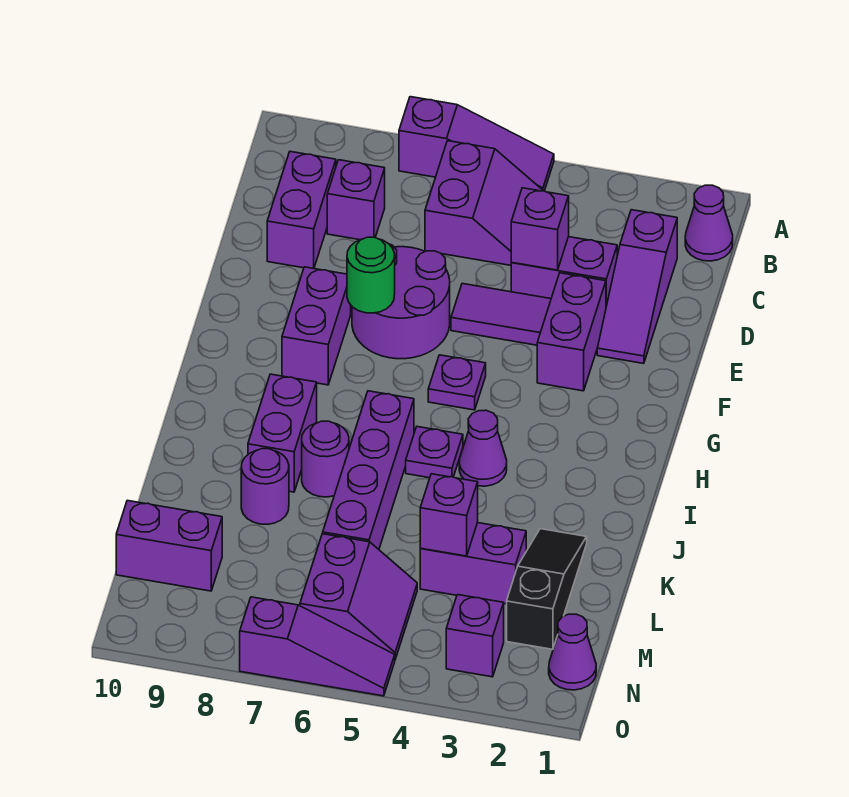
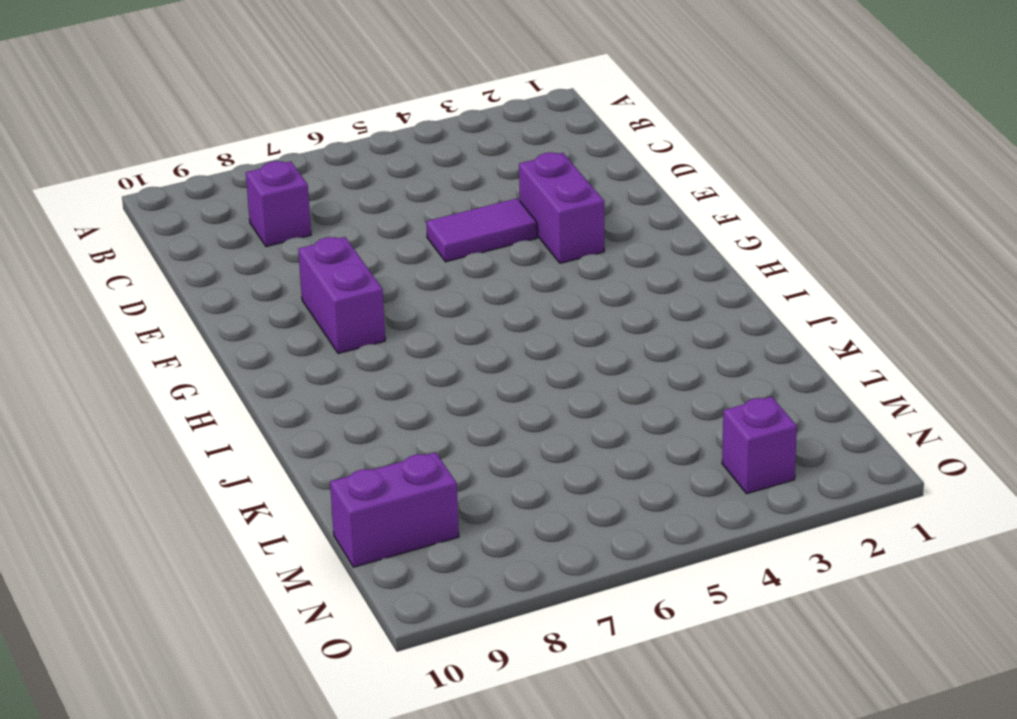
none -> purple slope A5:A7 level 1 top 7
none -> purple cone B1 level 1
none -> purple slope B5:C6 level 1 top 6

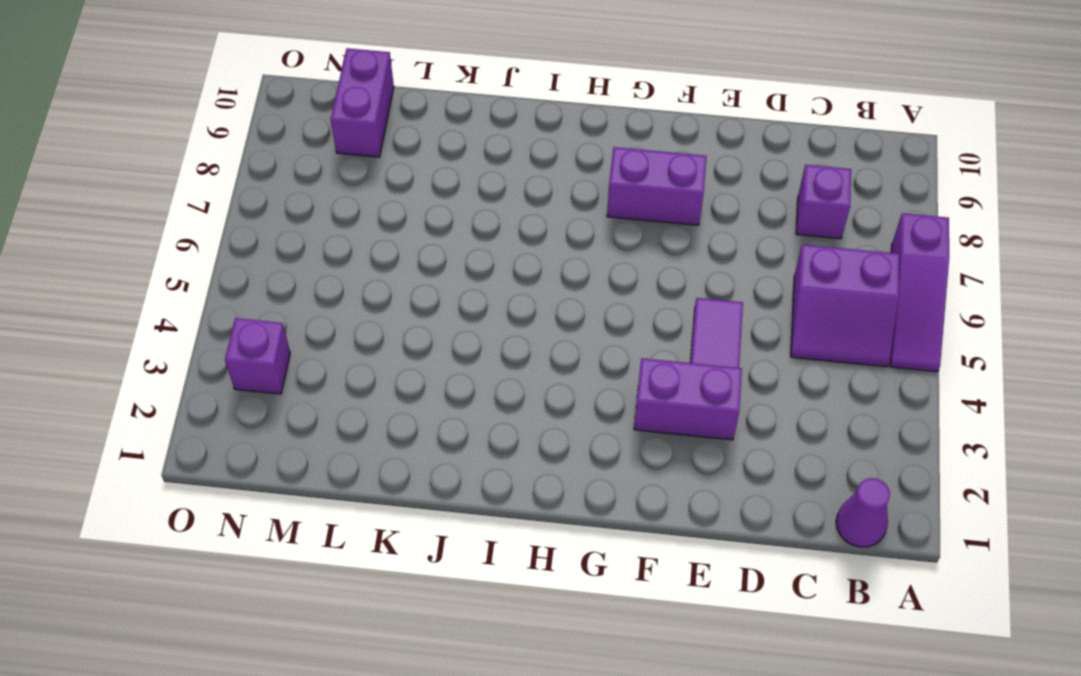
none -> purple slope C2:E2 level 1 top C
none -> purple brick C9:D9 level 1
none -> purple brick D3:D4 level 1

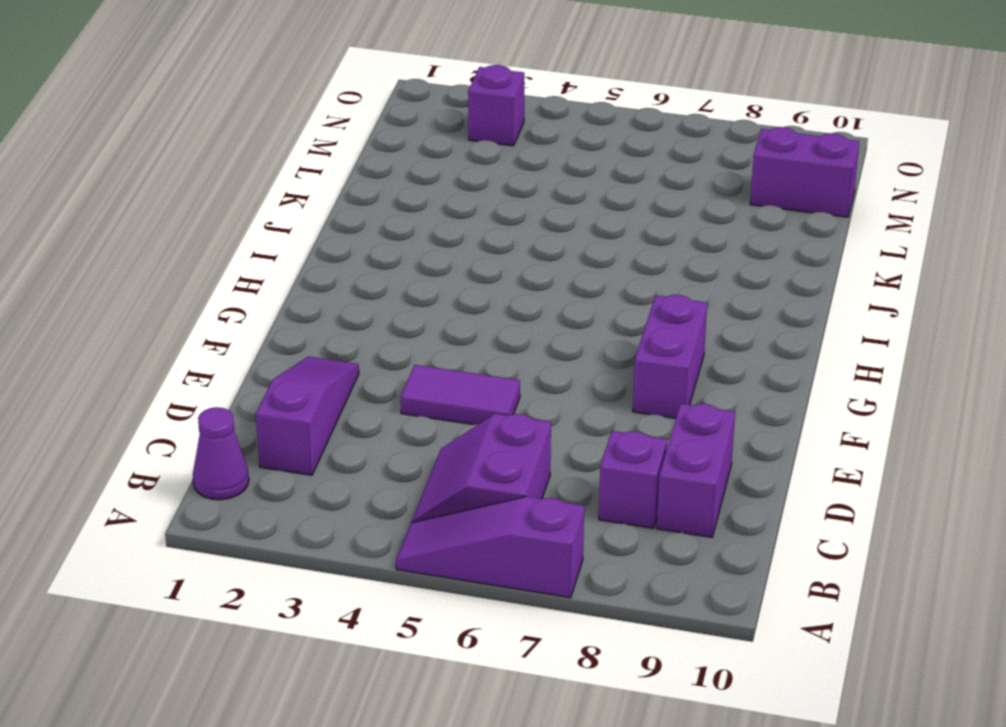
none -> purple brick D3:D4 level 1
none -> purple brick E3:F3 level 1
none -> purple round brick E6:F7 level 1

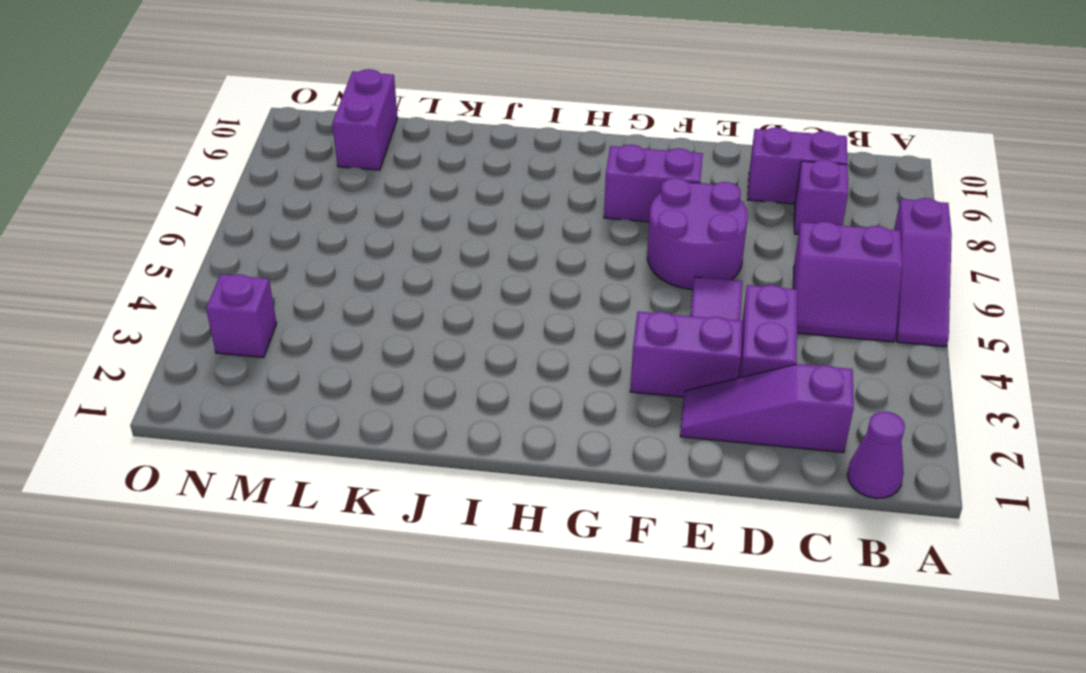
none -> purple plate G5 level 1
none -> purple cone I4 level 1
none -> purple plate I5 level 1

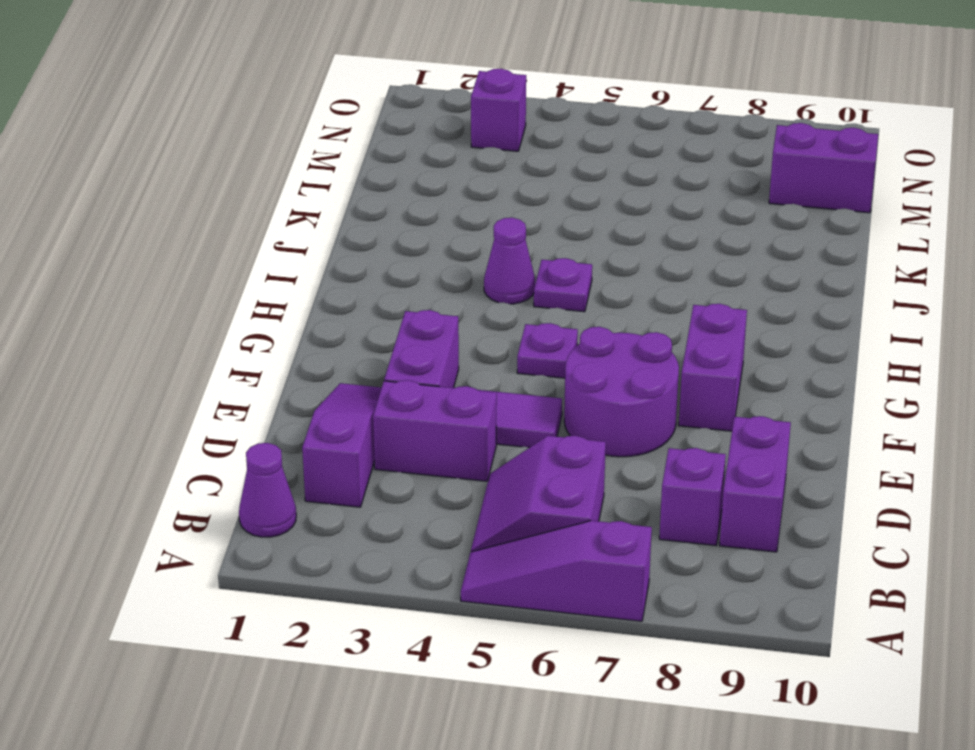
none -> purple brick I6:L6 level 1
none -> purple brick I8:J8 level 1
none -> purple round brick J7 level 1

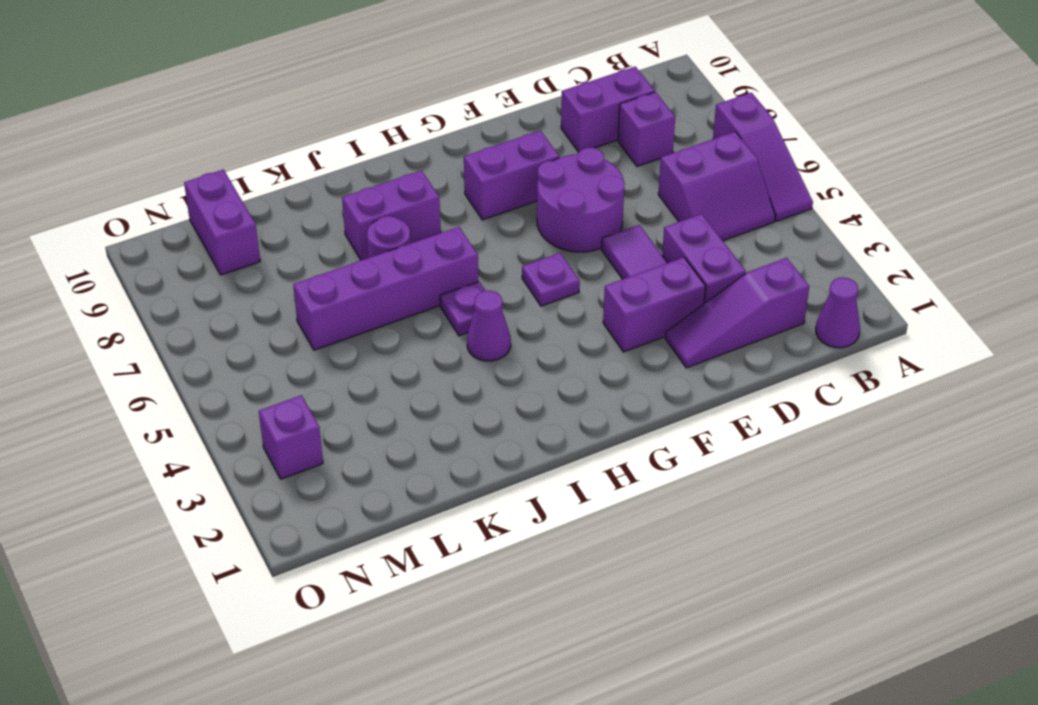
none -> black slope K2:M2 level 1 top M
none -> purple round brick K8 level 1
none -> purple brick L3:L4 level 1

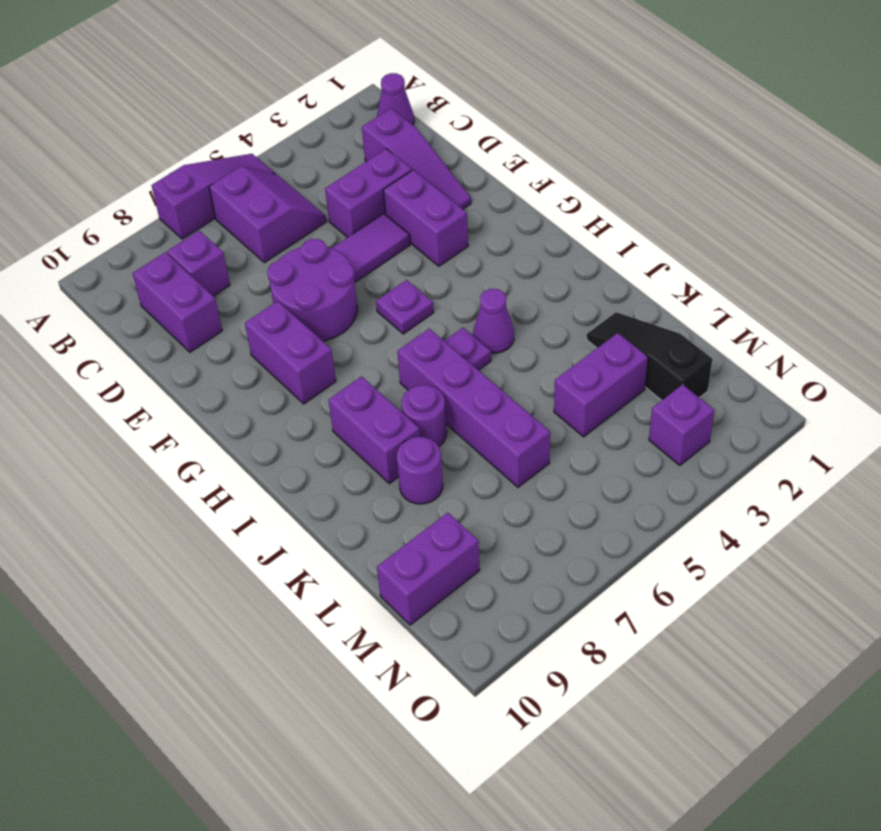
none -> purple slope M5:N6 level 1 top 6
none -> purple cone N1 level 1
none -> purple slope O5:O7 level 1 top 7

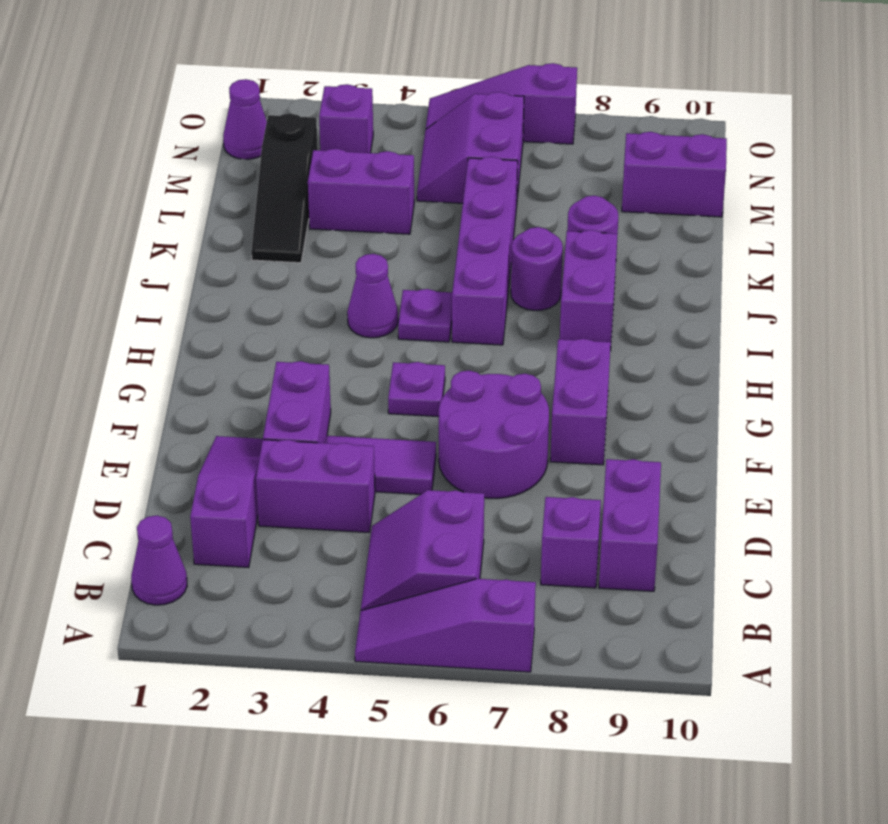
none -> purple brick D4 level 2
none -> green round brick F7 level 2
none -> purple brick L4 level 2

